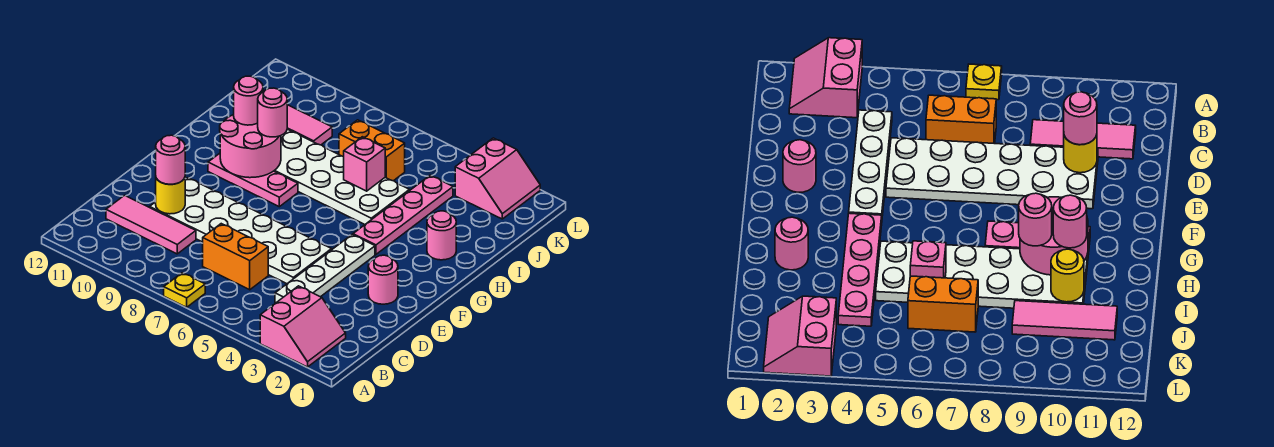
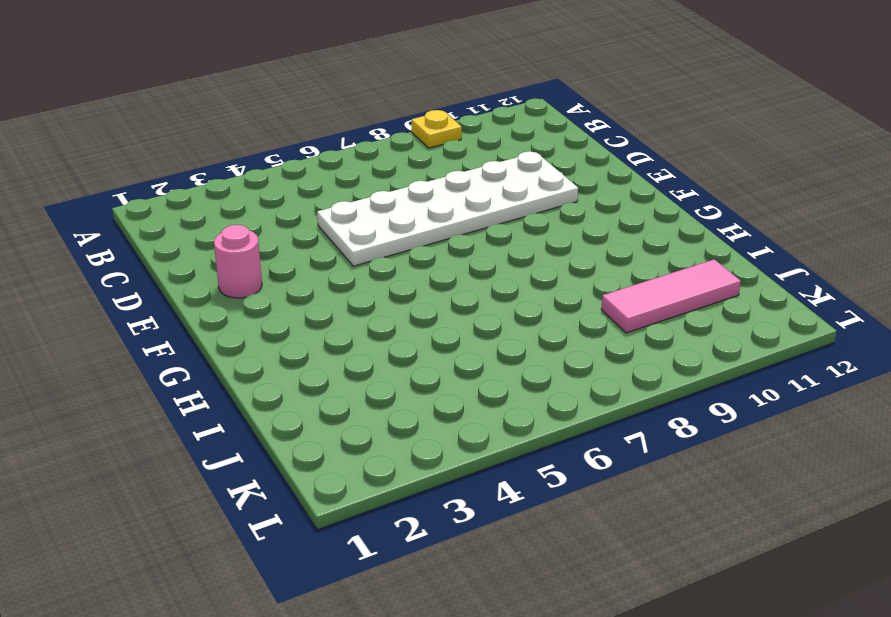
yellow plate A9 level 1 -> yellow plate A7 level 1
none -> pink slope A2:B3 level 1 top 3
none -> white plate C4:F4 level 1
none -> orange brick C6:C7 level 1

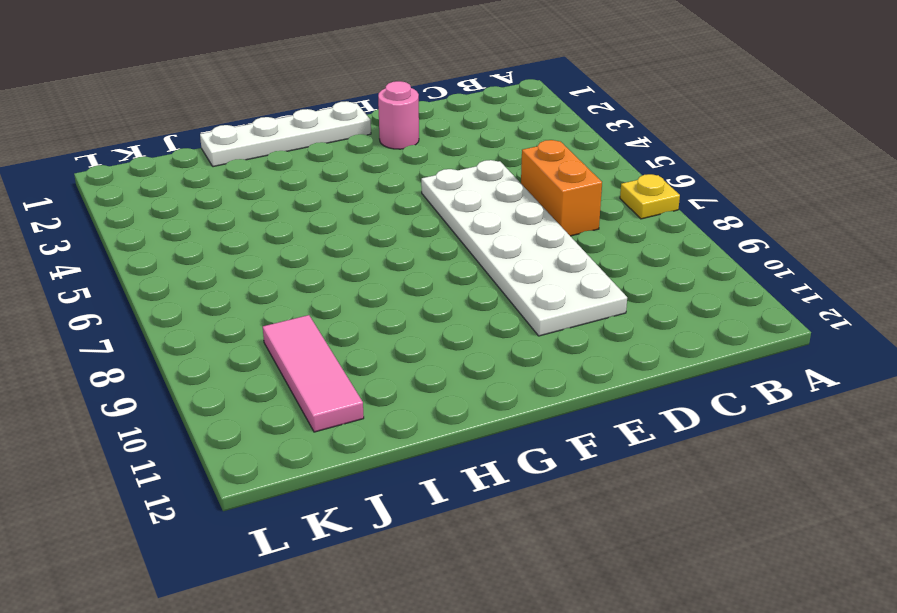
white plate F1:I1 level 1 -> white plate C4:F4 level 1
none -> pink slope A2:B3 level 1 top 3
none -> pink tile C9:C11 level 1
none -> pink plate G4:J4 level 1

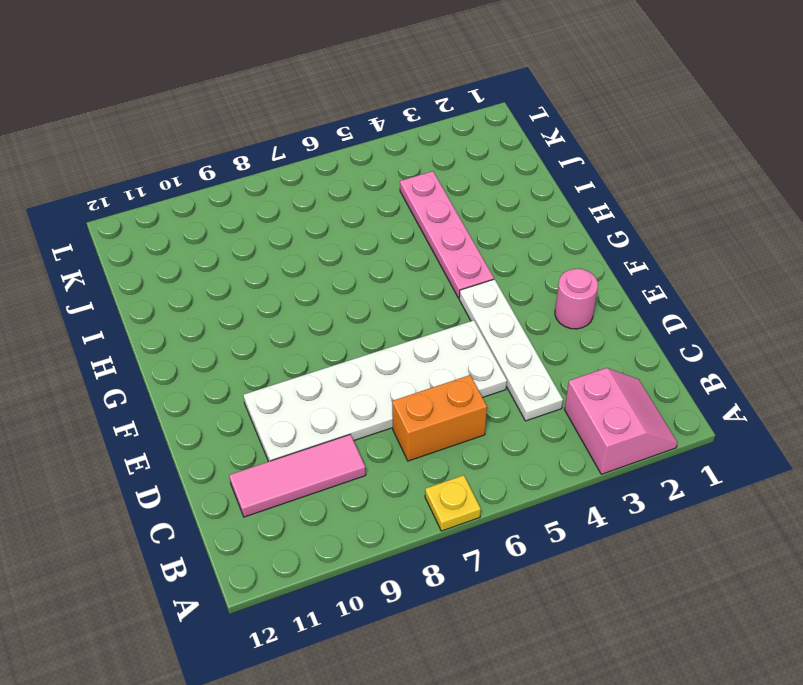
none -> pink plate G8:G10 level 1
none -> pink round brick H2 level 1
none -> white plate H5:I10 level 1

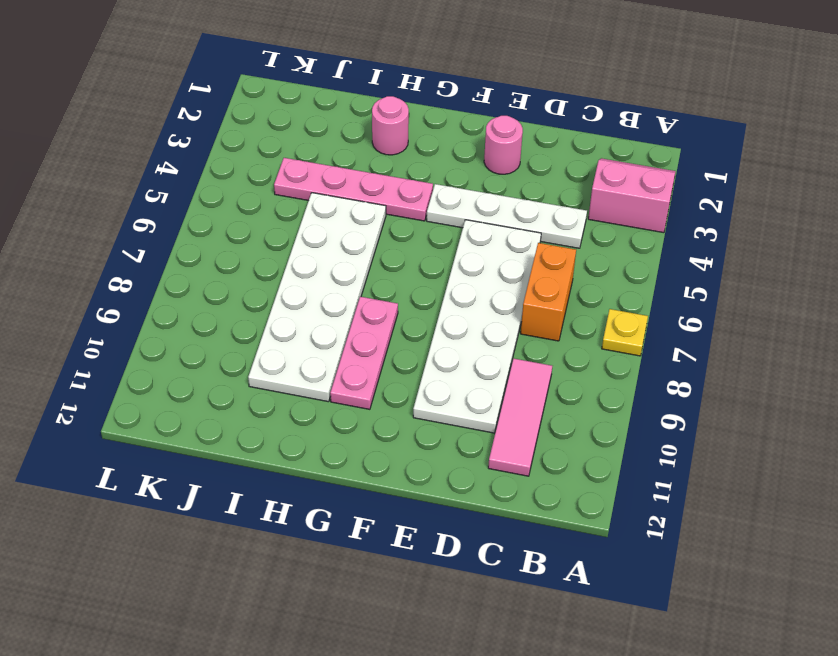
none -> orange brick J6:J7 level 1
none -> pink tile J9:J11 level 1
none -> pink slope K2:L3 level 1 top 3

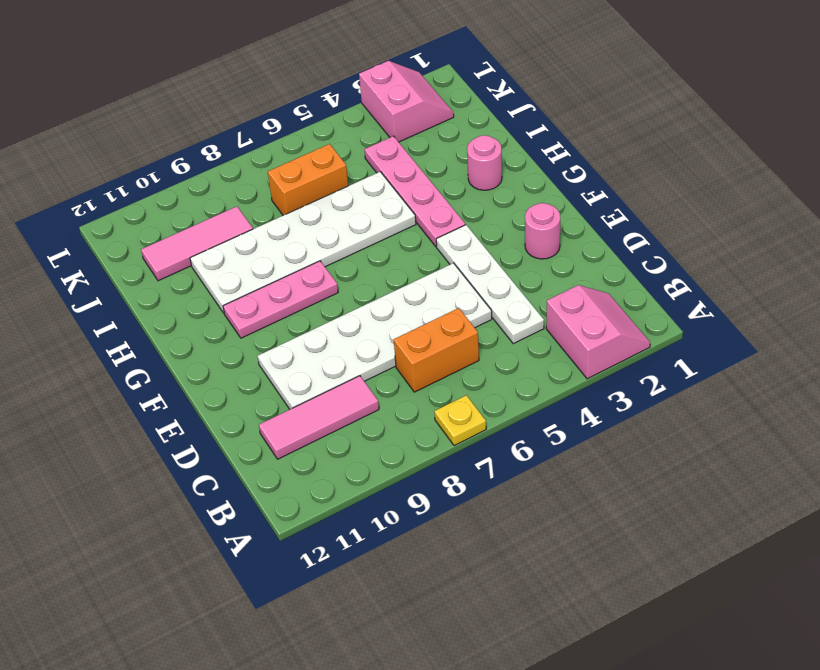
none -> yellow round brick D10 level 2
none -> pink round brick G9:H10 level 2
none -> pink brick I6 level 2

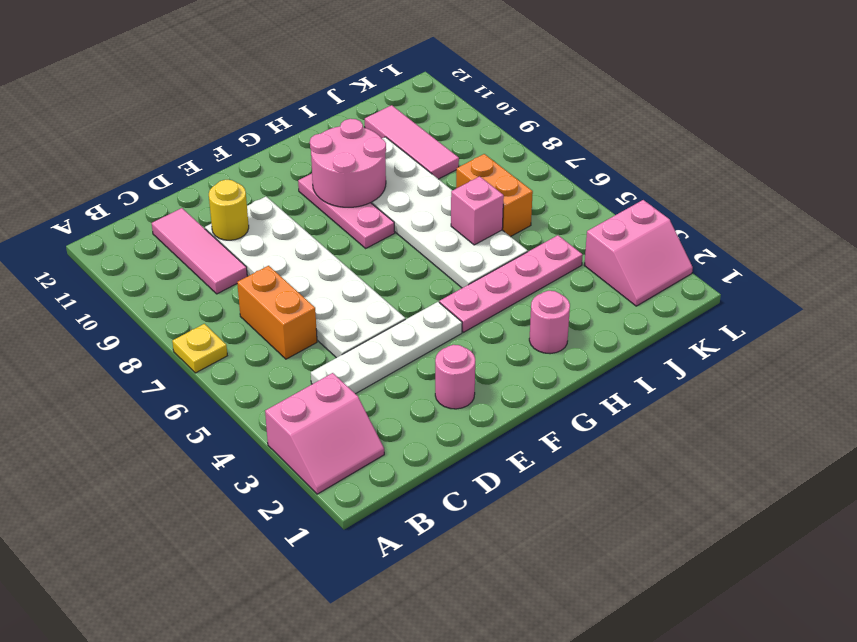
none -> yellow round brick I10 level 2
none -> pink round brick D10 level 3
none -> pink round brick H9 level 3

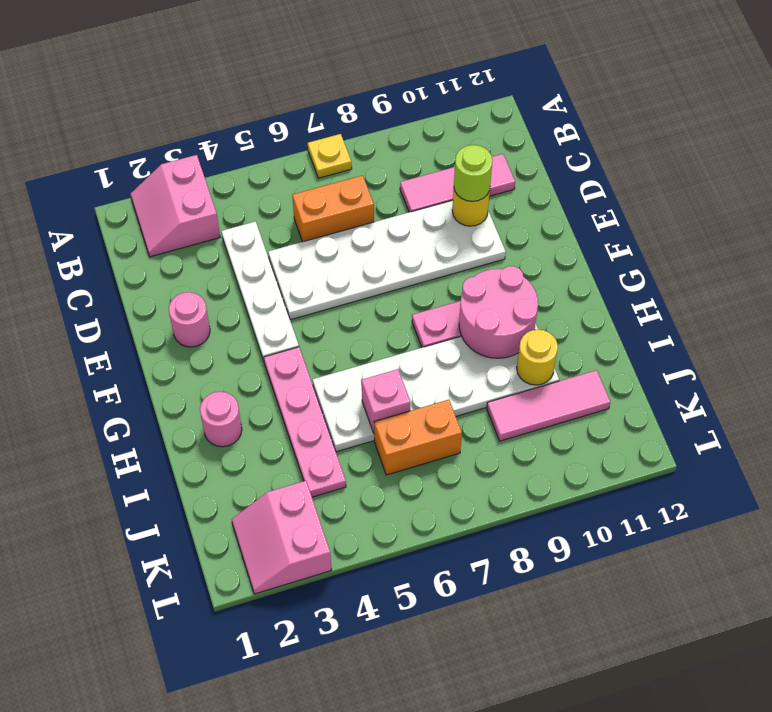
lime round brick D10 level 3 -> pink round brick D10 level 3
none -> pink round brick H9 level 3
none -> pink round brick H10 level 3

